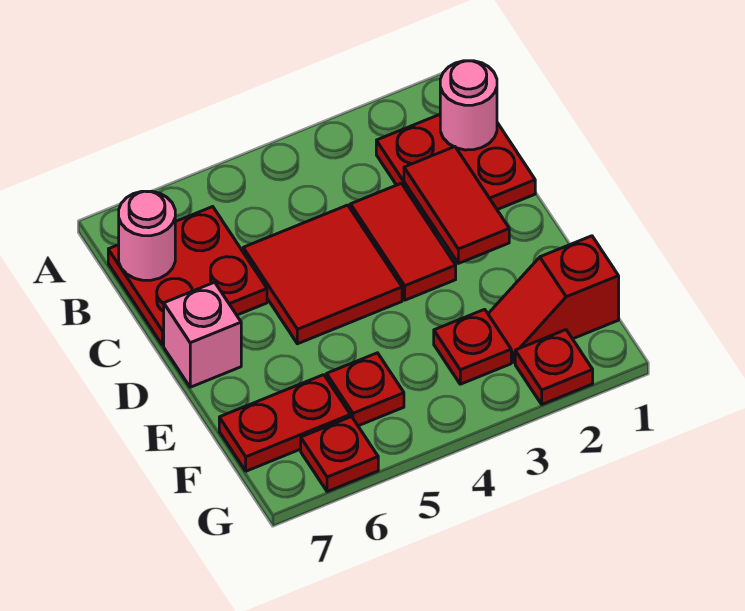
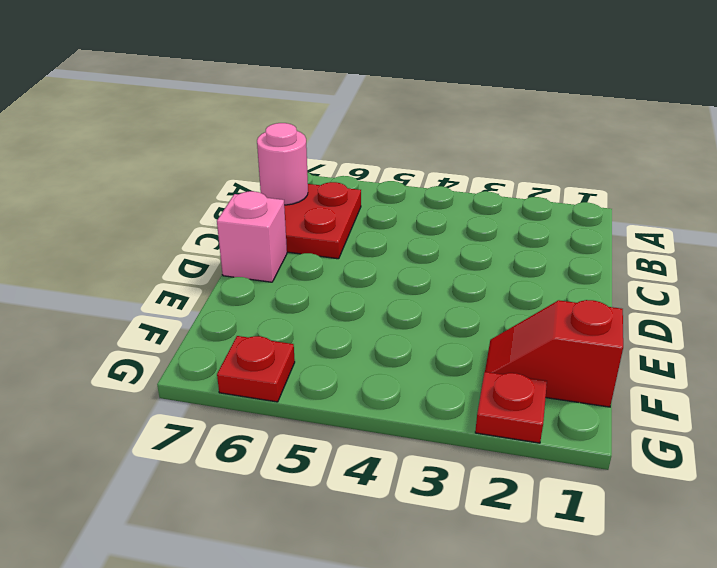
none -> red plate B1:C2 level 1
none -> red tile C3:D3 level 1
none -> red tile C4:D5 level 1

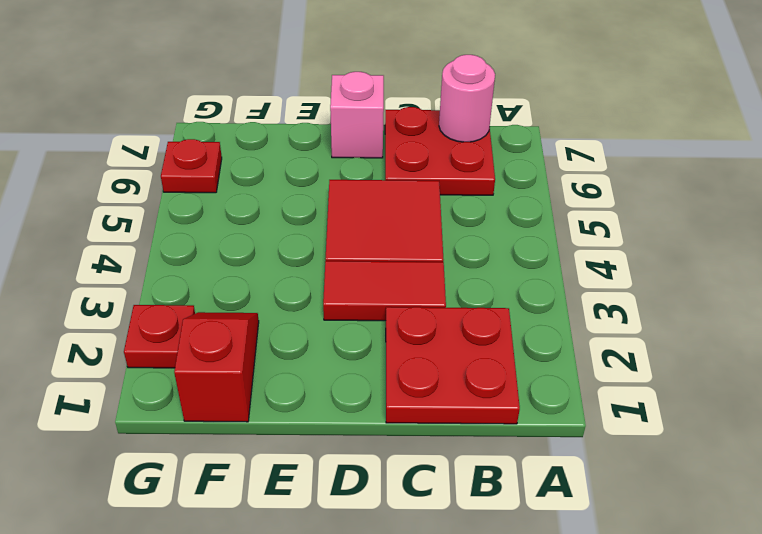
none -> red plate F3 level 1
none -> red plate F5 level 1
none -> red plate F6:F7 level 1

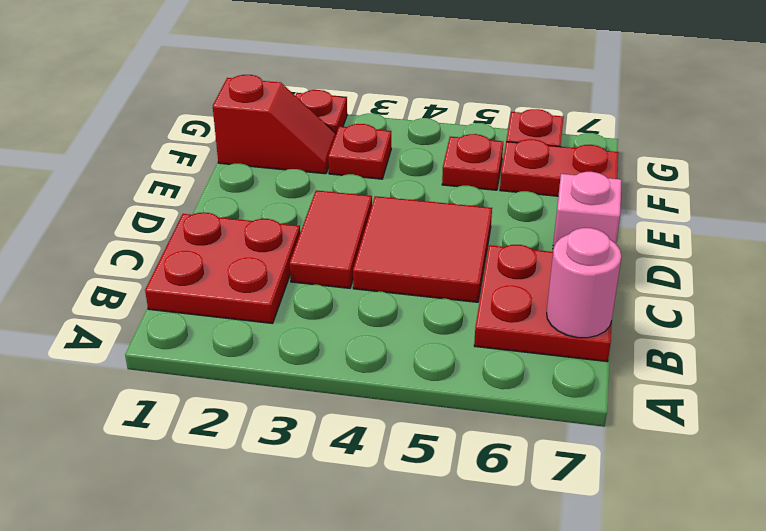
none -> pink round brick B1 level 2
none -> red tile C2:D2 level 2

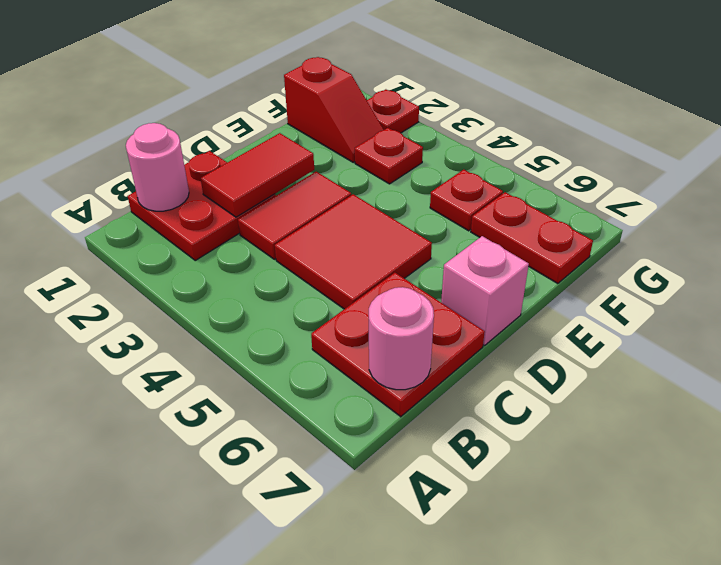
none -> red plate G6 level 1

